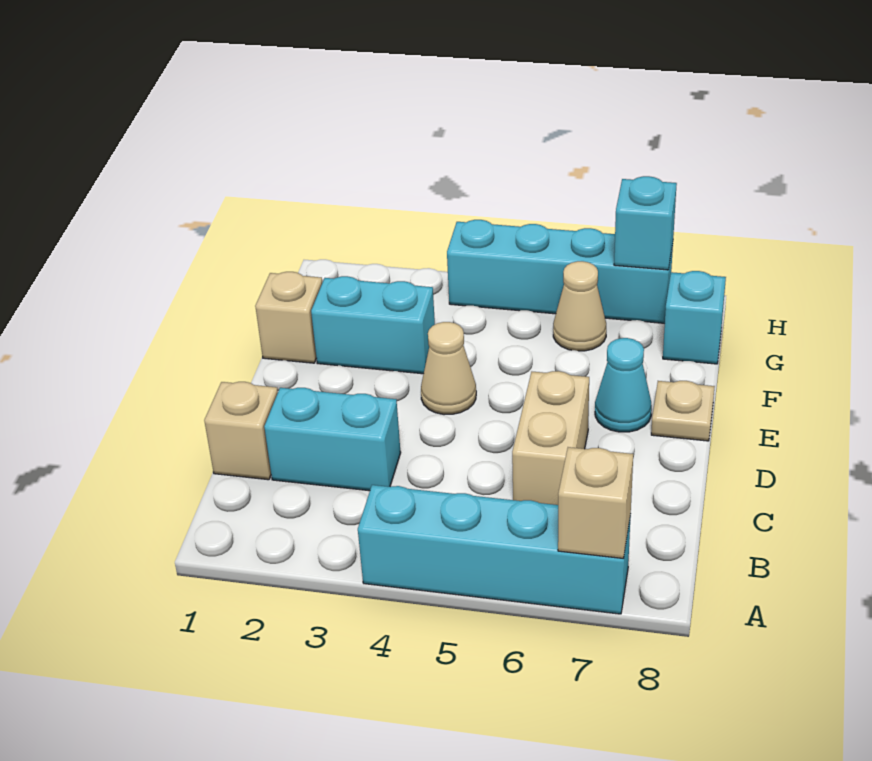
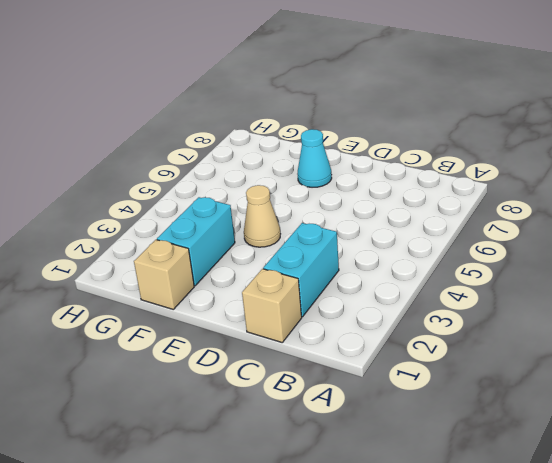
none -> cyan brick A4:A7 level 1
none -> tan brick C6:D6 level 1
none -> tan plate E8 level 1

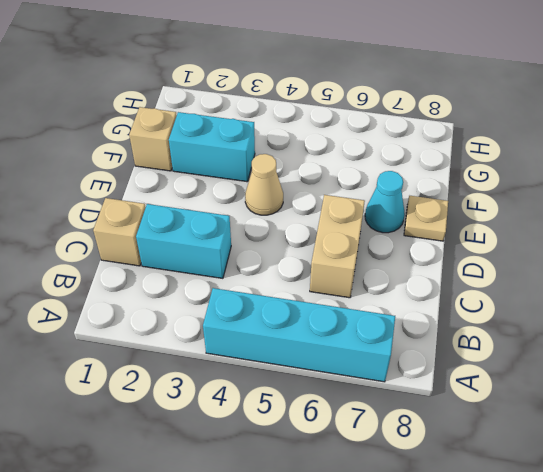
none -> tan cone G6 level 1
none -> cyan brick G8 level 1
none -> cyan brick H4:H7 level 1

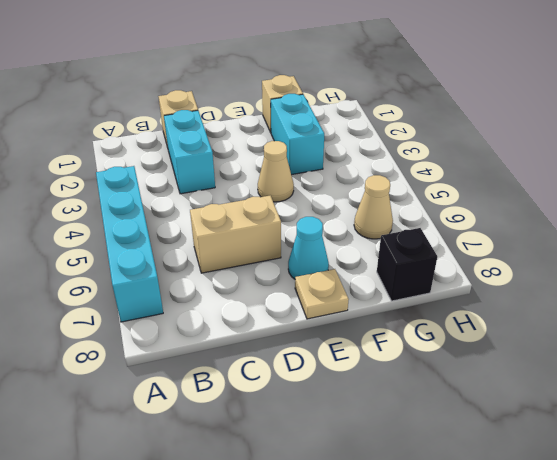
black brick G8 level 1 -> cyan brick G8 level 1
none -> cyan brick H4:H7 level 1
none -> tan brick A7 level 2
none -> cyan brick H7 level 2

